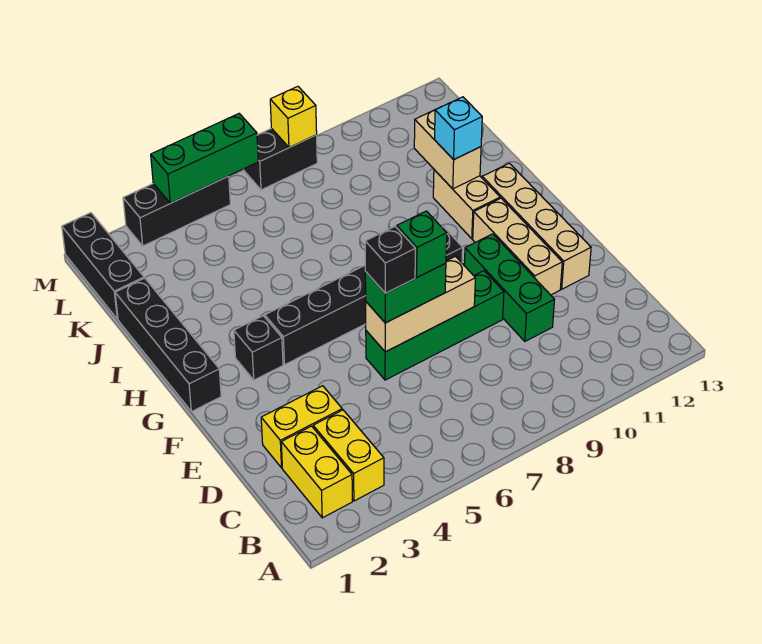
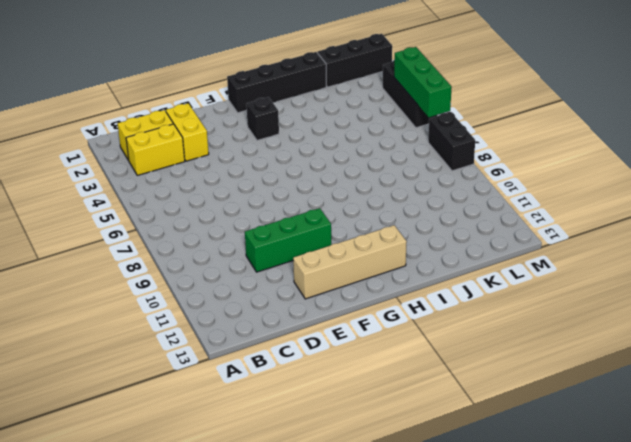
none -> green brick E6:E9 level 1
none -> tan brick E11:G11 level 1
none -> black brick G4:G9 level 1

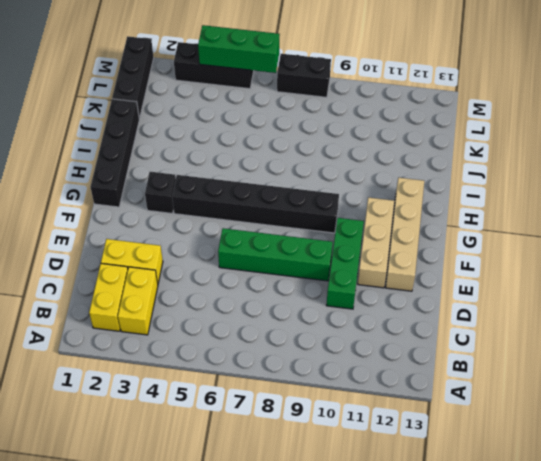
none -> tan brick H11:I11 level 1
none -> tan brick E6:E8 level 2
none -> tan brick I11:J11 level 2

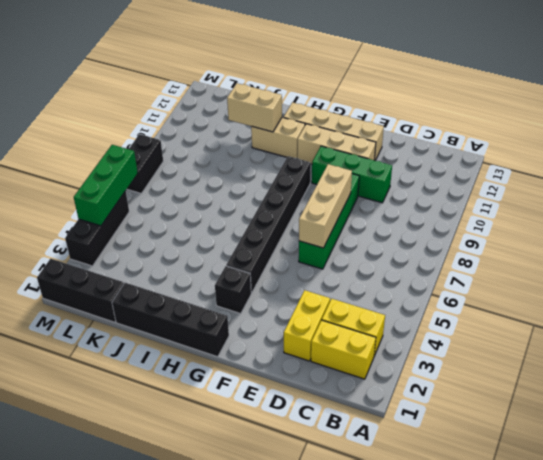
none -> yellow brick M8 level 2
none -> green brick E6:E7 level 3
none -> cyan brick I11 level 3

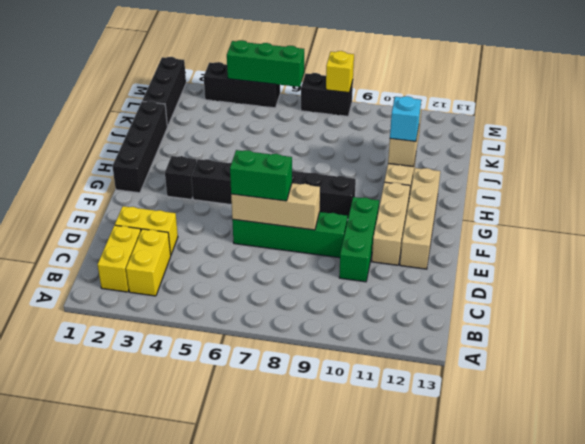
none -> black brick E6 level 4
none -> green brick E7 level 4

